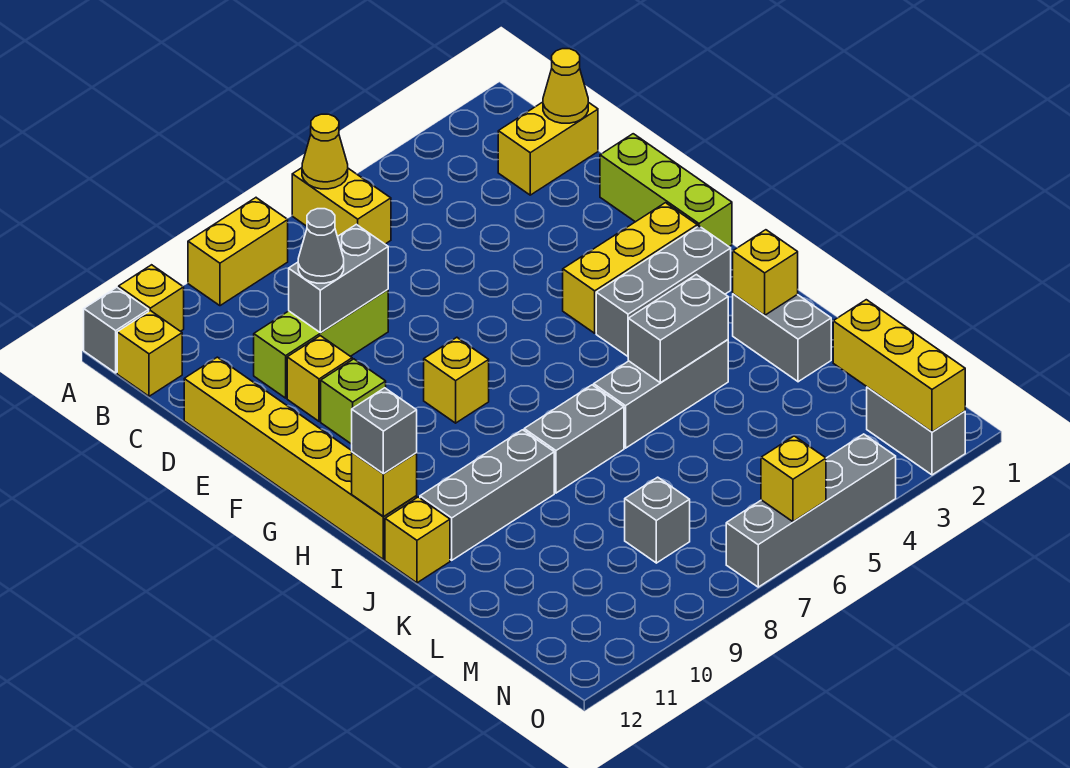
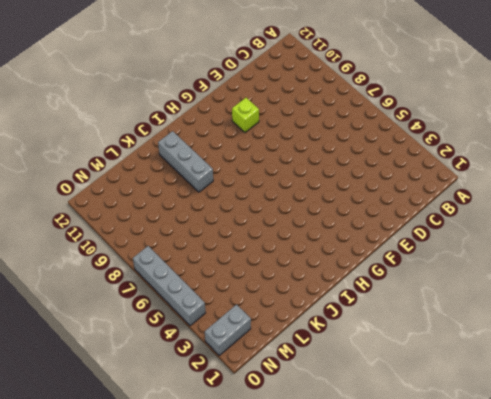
none -> yellow brick A6:B6 level 1
none -> yellow brick A8:A9 level 1
none -> yellow brick A11 level 1
none -> grey brick A12 level 1

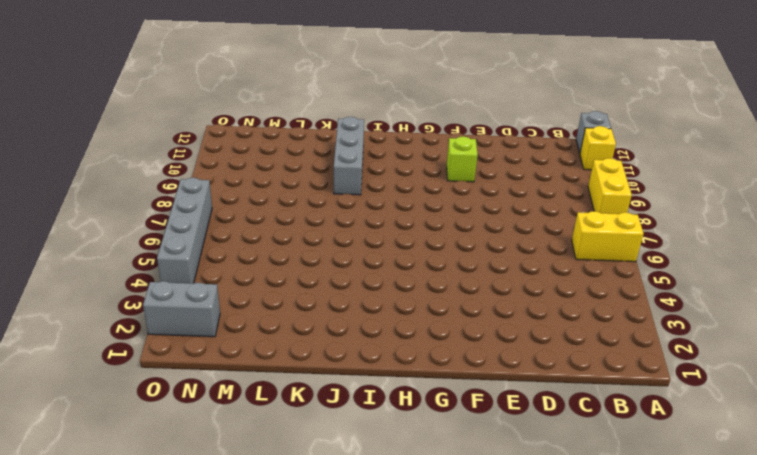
none -> yellow brick B12 level 1
none -> yellow brick C1:C2 level 1
none -> lime brick D8:D10 level 1
none -> yellow brick D12:I12 level 1

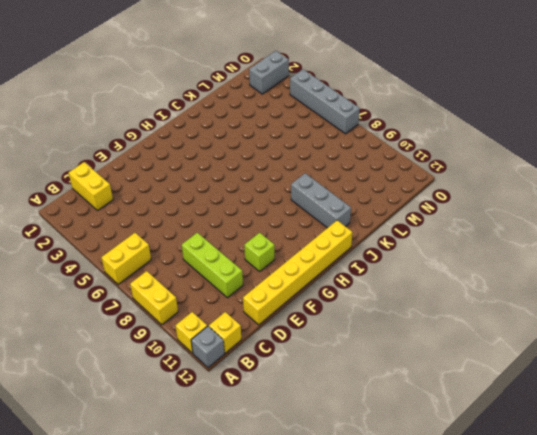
none -> lime brick E1:G1 level 1
none -> yellow brick E10 level 1
none -> yellow brick G2:G4 level 1
none -> yellow brick G8 level 1

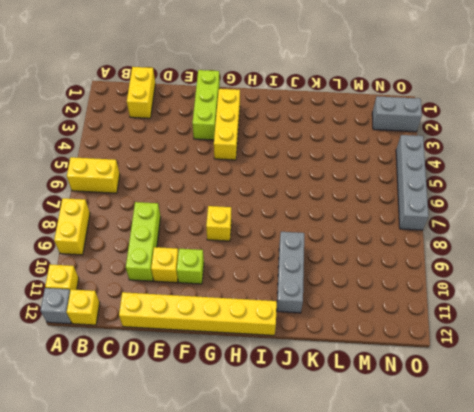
lime brick F1:F3 level 1 -> lime brick E1:G1 level 1
none -> grey brick H2:H4 level 1
none -> grey brick J2:K2 level 1
none -> grey brick J4:J6 level 1
none -> grey brick J7:J8 level 1

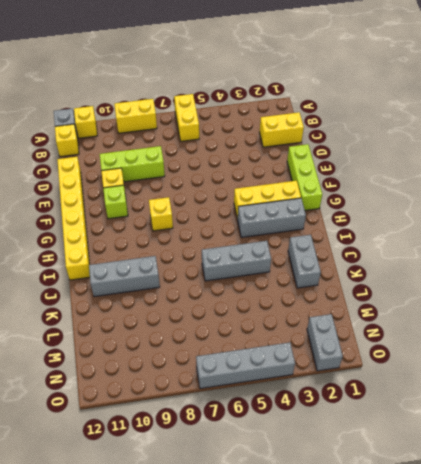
none -> grey brick J7:J8 level 1
none -> yellow brick J12 level 1
none -> grey brick M8 level 1
none -> yellow cone A6 level 2

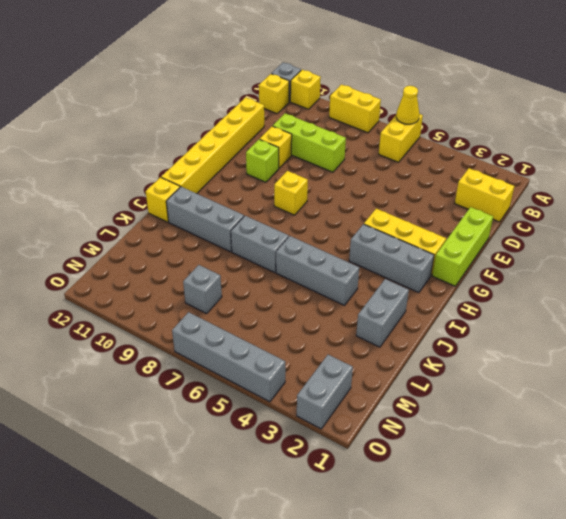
none -> yellow cone C1 level 2
none -> grey brick D8:D9 level 2
none -> yellow brick I12 level 2
none -> yellow brick J2 level 2

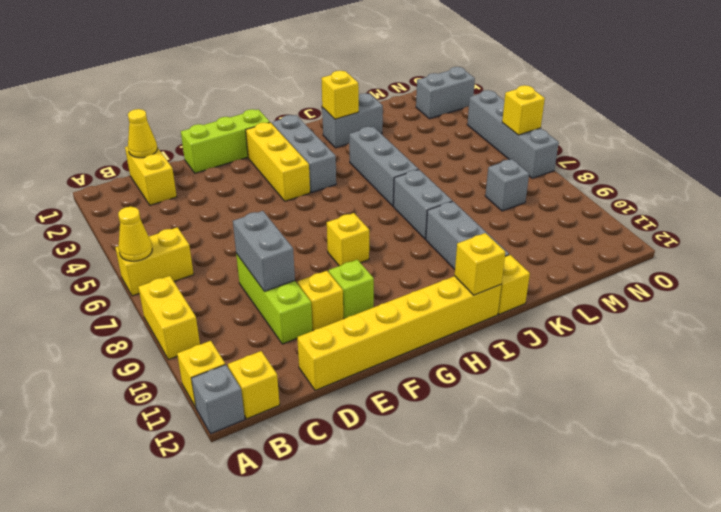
none -> grey brick J4:J5 level 2
none -> yellow brick M2:O2 level 2
none -> grey cone D9 level 3
none -> grey brick I12 level 3

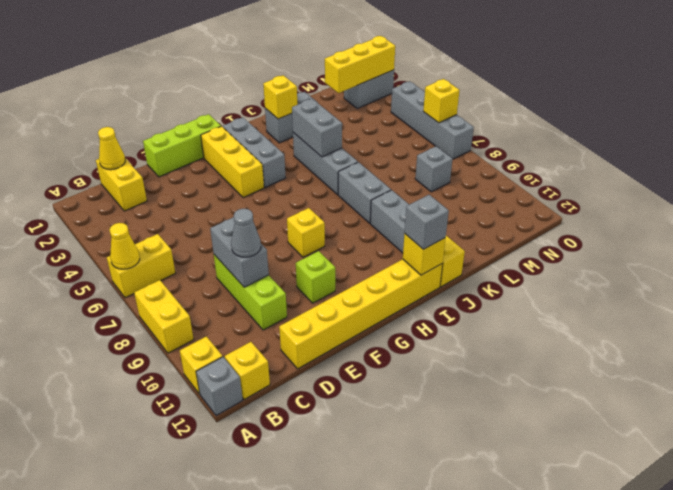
none -> yellow brick E10 level 1

